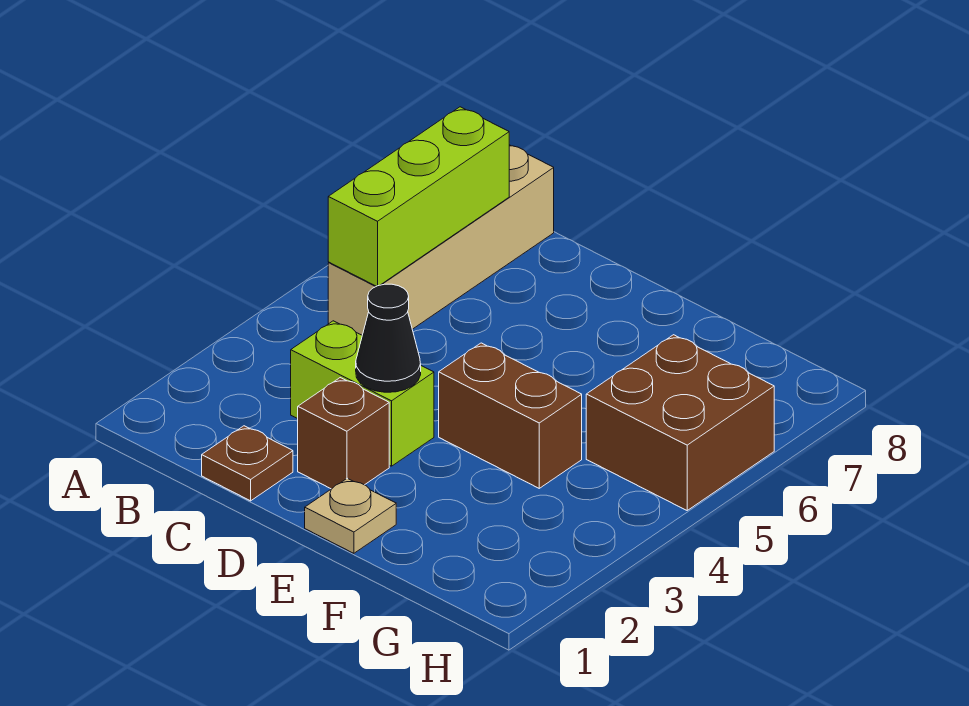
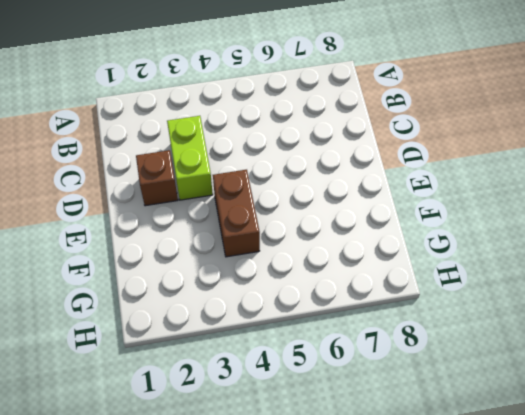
none -> tan brick B5:B8 level 1
none -> brown plate C1 level 1

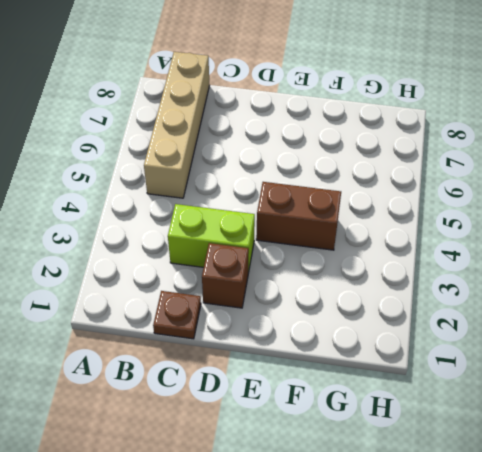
none -> tan plate E1 level 1
none -> brown brick G5:H6 level 1

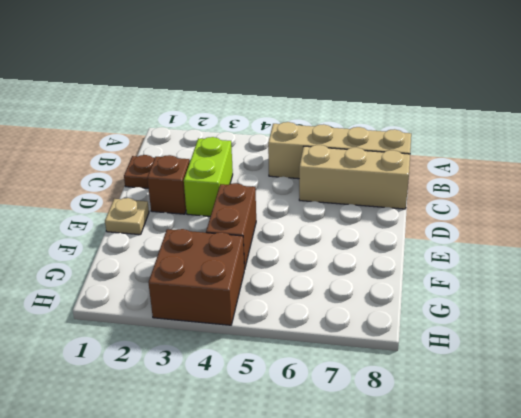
tan brick C6:C8 level 1 -> none
brown brick G3:H4 level 1 -> brown brick G5:H6 level 1
none -> lime brick B5:B7 level 2
none -> black cone D3 level 2

